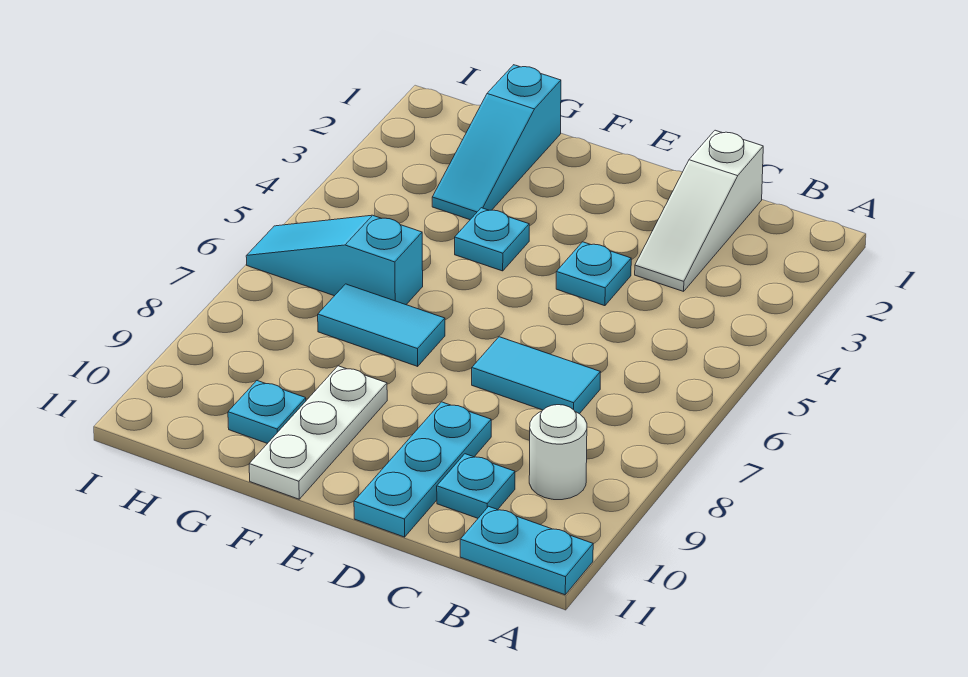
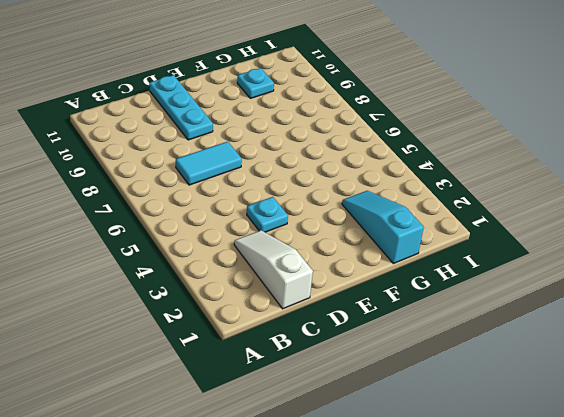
none -> cyan plate A11:B11 level 1
none -> white round brick B9 level 1
none -> cyan plate C10 level 1

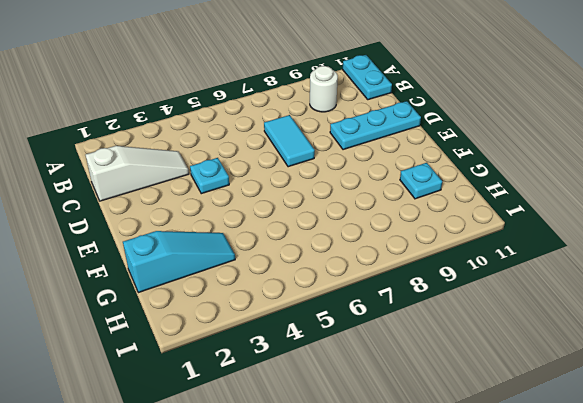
none -> cyan plate C10 level 1
none -> cyan plate F4 level 1
none -> cyan tile F7:G7 level 1

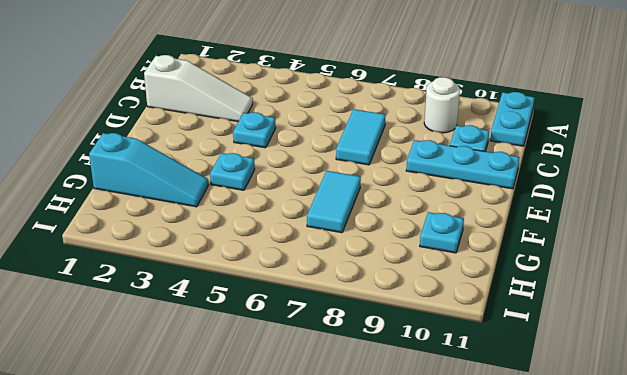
none -> white plate F9:F11 level 1
none -> cyan slope G6:I6 level 1 top G

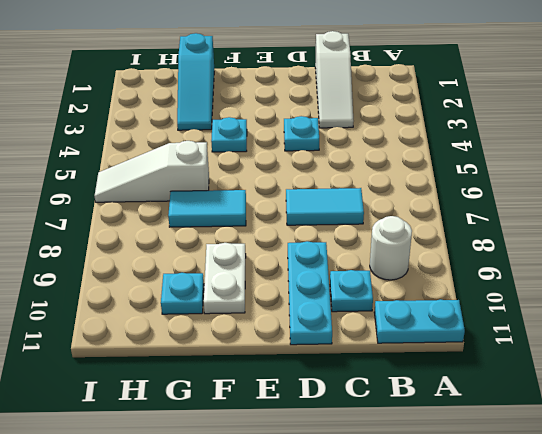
white plate F9:F10 level 1 -> white plate F9:F11 level 1
white slope G6:I6 level 1 top G -> cyan slope G6:I6 level 1 top G

